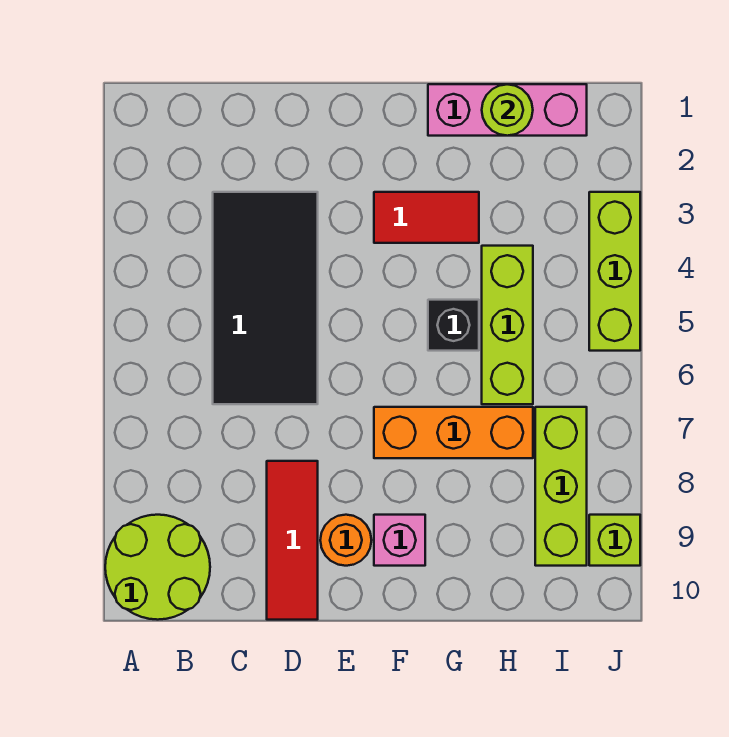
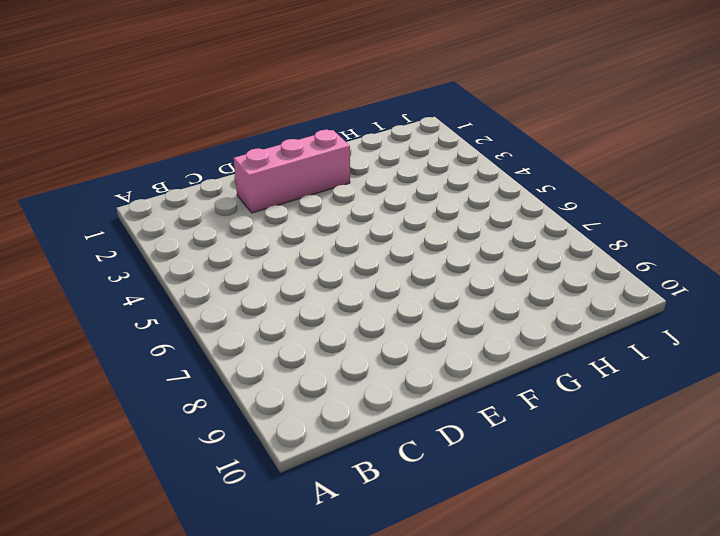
pink brick D2:F2 level 1 -> pink brick G1:I1 level 1
none -> lime round brick A9:B10 level 1
none -> black tile C3:D6 level 1
none -> red tile D8:D10 level 1

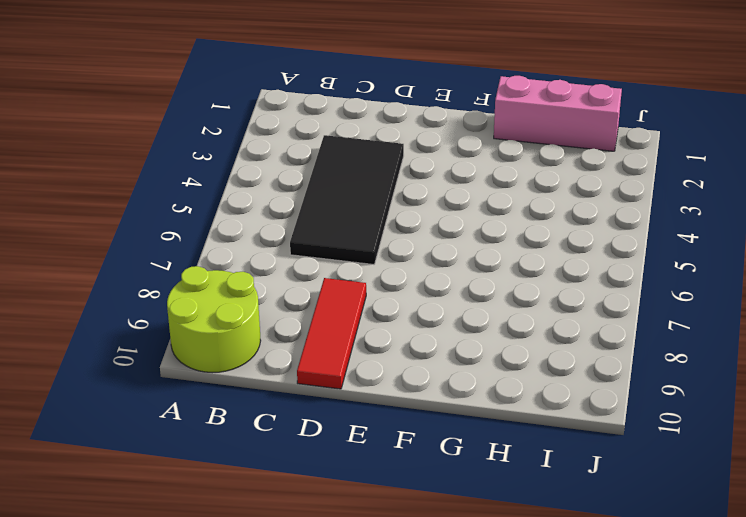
none -> orange round brick E9 level 1
none -> red tile F3:G3 level 1
none -> orange brick F7:H7 level 1

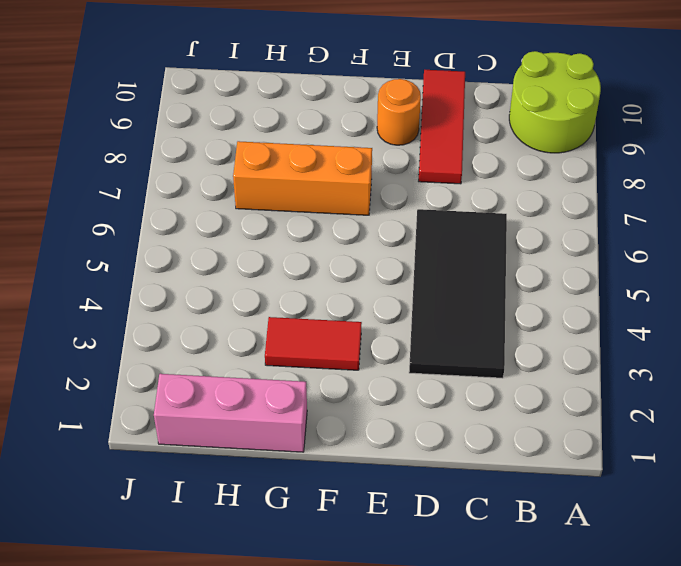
none -> pink brick F9 level 1
none -> black brick G5 level 1
none -> lime brick H4:H6 level 1

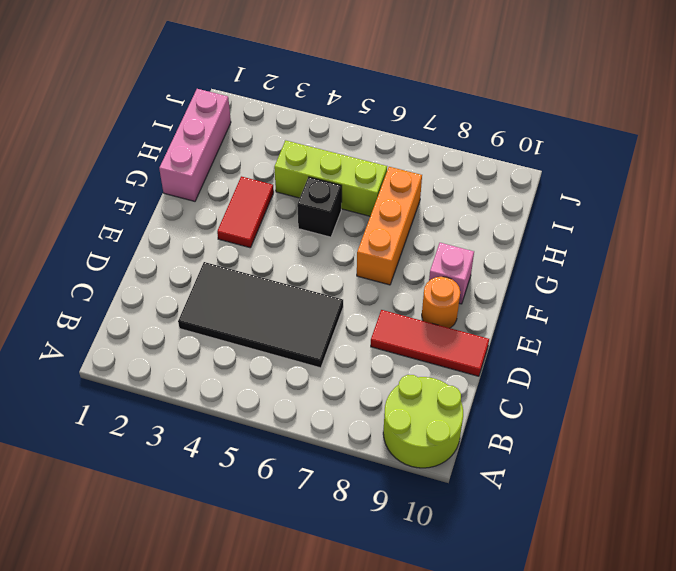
none -> lime brick I7:I9 level 1
none -> lime brick J3:J5 level 1
none -> lime brick J9 level 1

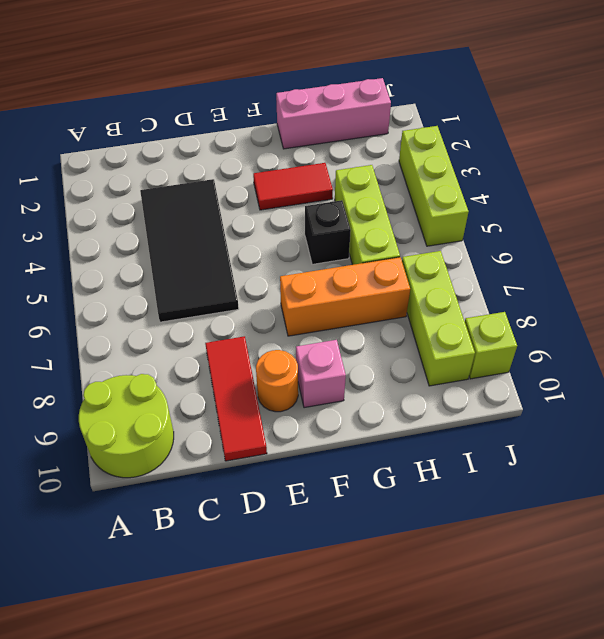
none -> lime round brick H1 level 2

